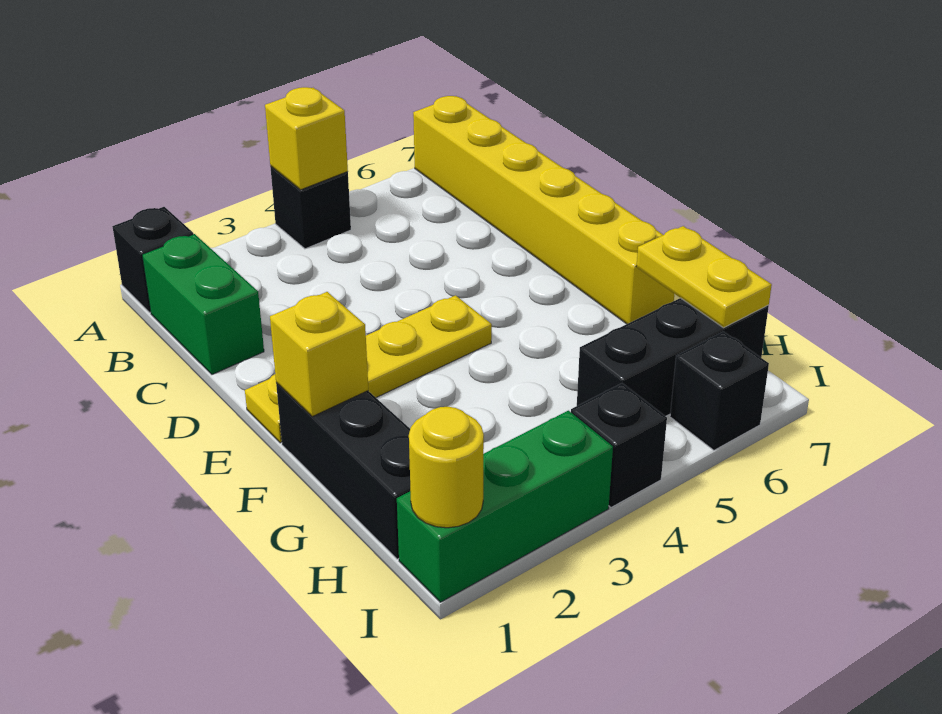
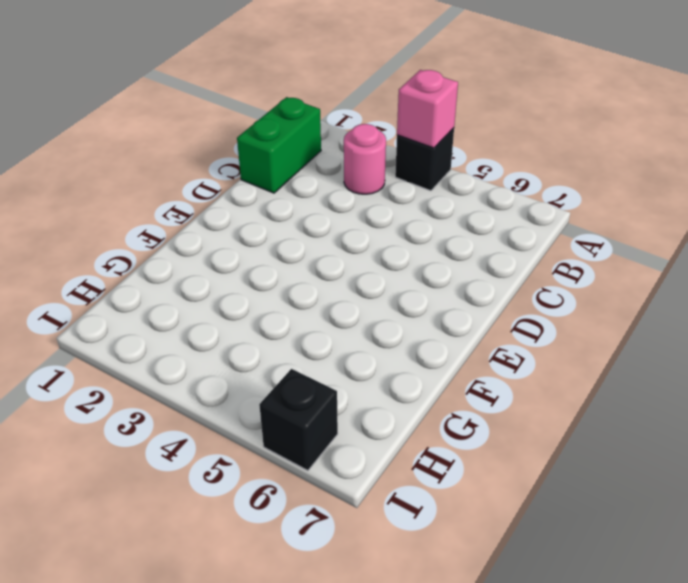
pink brick A4 level 2 -> yellow brick A4 level 2
pink round brick B3 level 1 -> none
none -> black brick A1 level 1
none -> yellow brick A7:F7 level 1
none -> yellow plate E1:E4 level 1

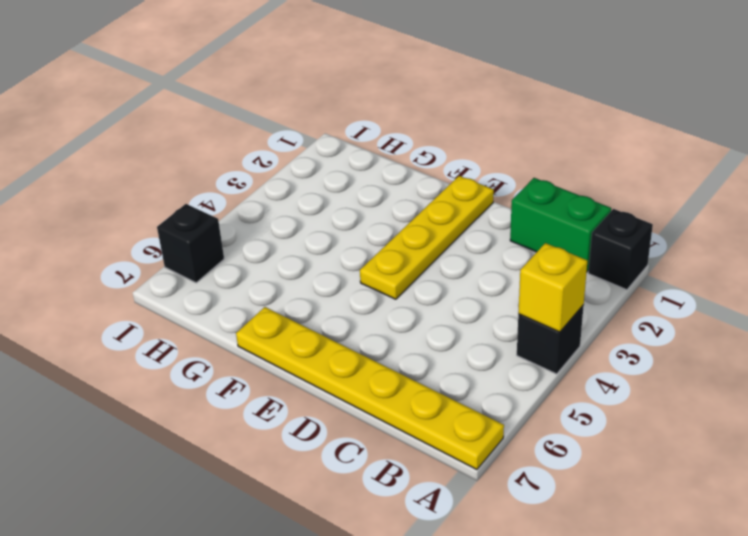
yellow plate A7:F7 level 1 -> yellow brick A7:F7 level 1
none -> black brick F1:H1 level 1
none -> black brick H5:H7 level 1
none -> green brick I1:I3 level 1

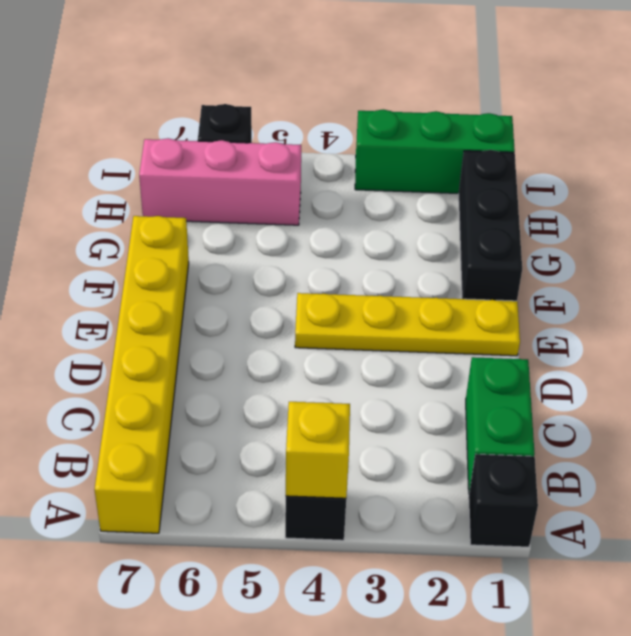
pink brick H5:H7 level 1 -> black brick H5:H7 level 1
none -> black brick I4 level 1
none -> yellow brick F1 level 2
none -> yellow plate G7:H7 level 2

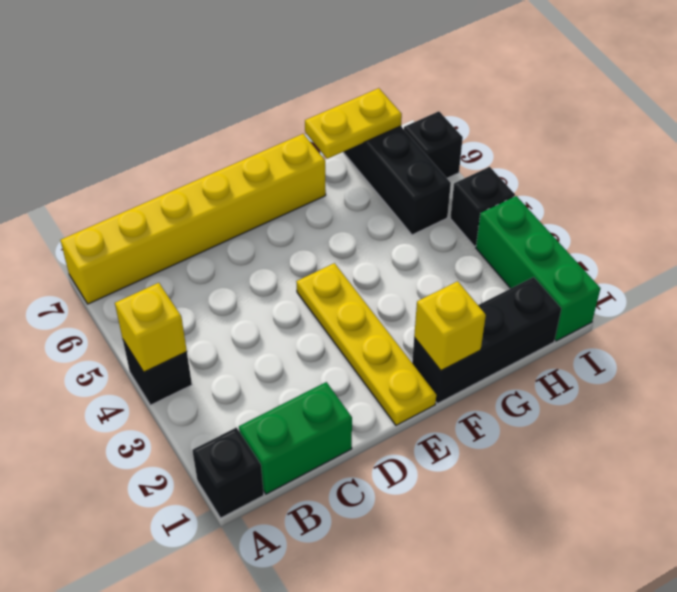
none -> yellow round brick I1 level 2

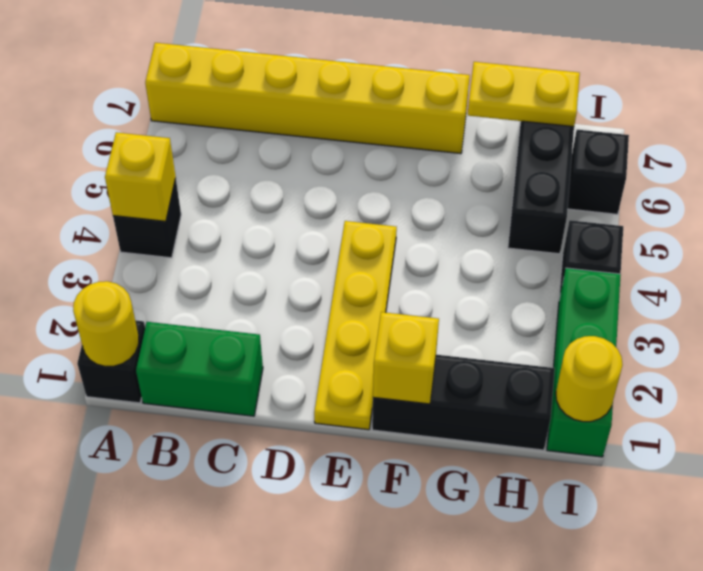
yellow round brick A1 level 2 -> none

